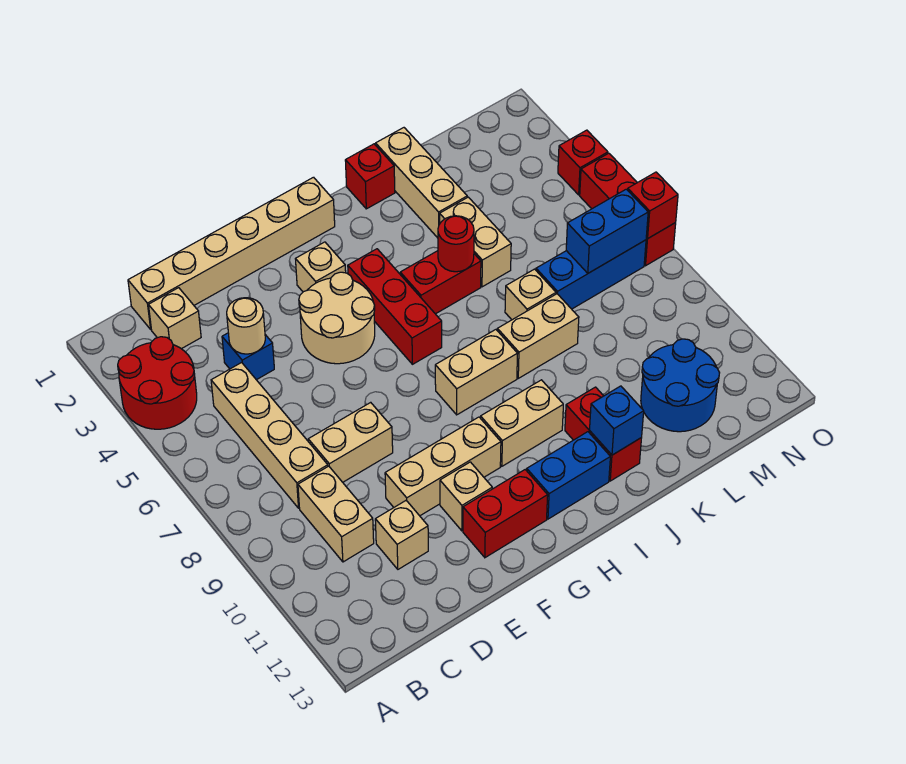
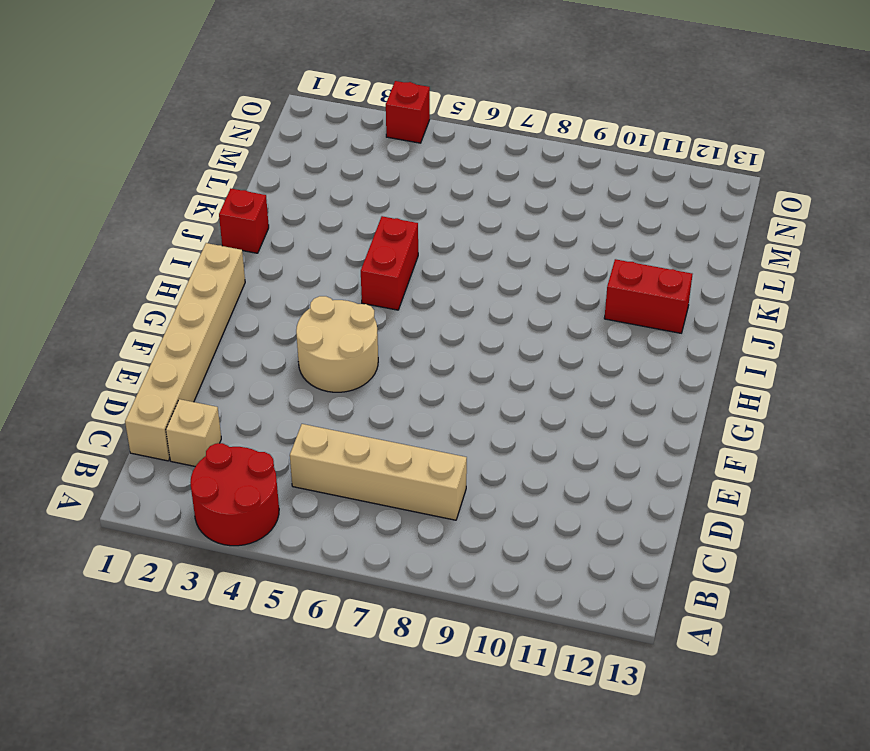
none -> tan brick C9:C10 level 1
none -> blue brick D4 level 1
none -> tan brick D8:E8 level 1
none -> tan brick D11 level 1

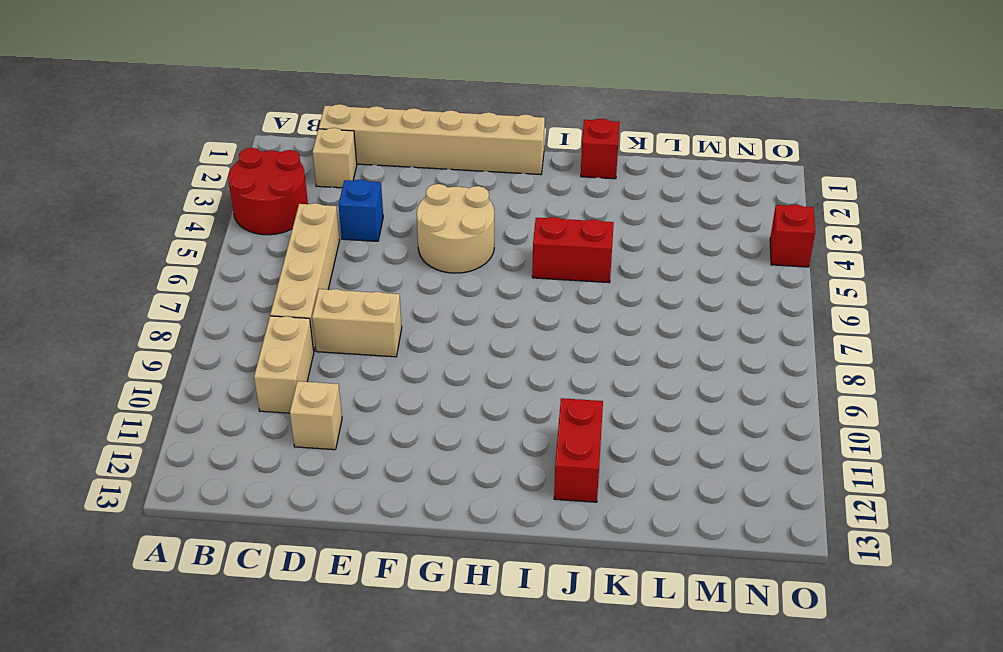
none -> tan brick E10:G10 level 1
none -> tan brick F11 level 1
none -> red brick F12:G12 level 1
none -> tan brick G3 level 1

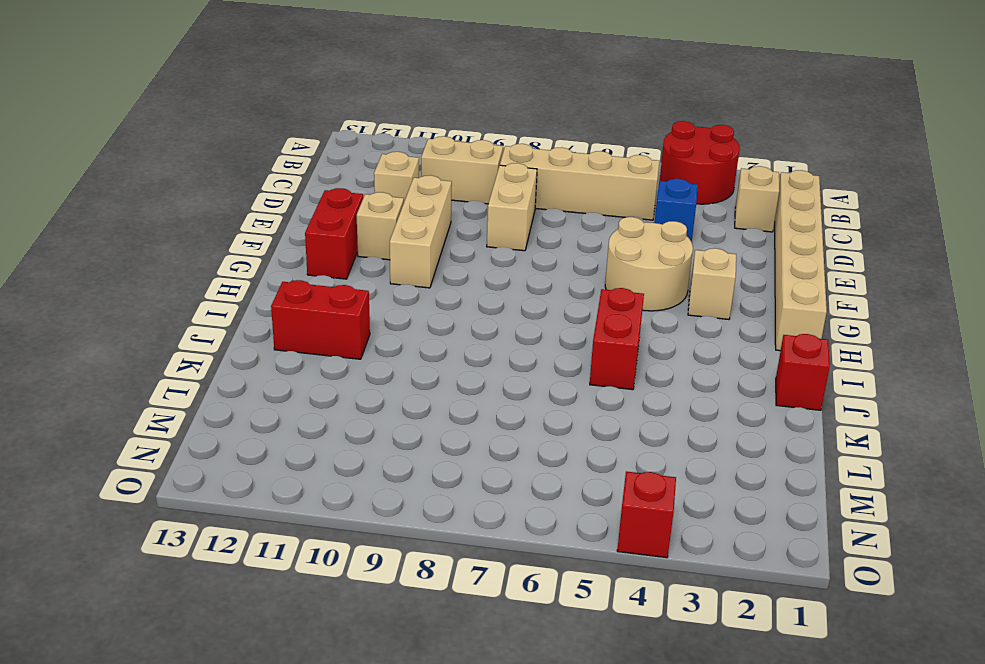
none -> red brick H4:H6 level 1
none -> tan brick H8:I8 level 1
none -> tan brick H10:I10 level 1
none -> blue brick H12:I12 level 1

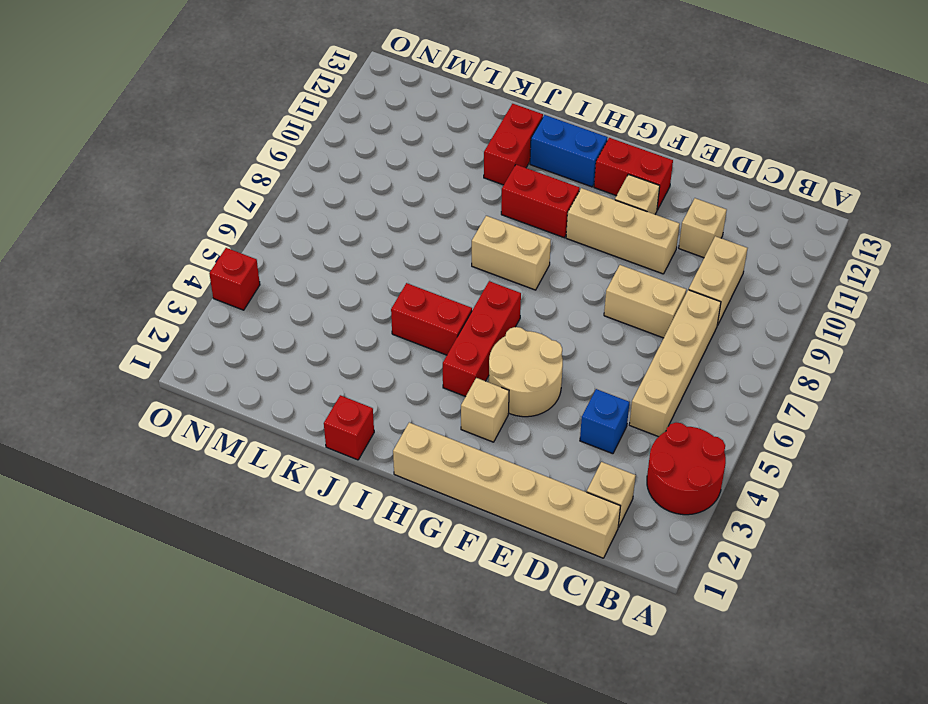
red brick H10:I10 level 1 -> tan brick H10:I10 level 1
none -> tan brick J8:K8 level 1
none -> tan brick K1:K3 level 1
none -> tan brick K4:K5 level 1
none -> tan brick K7 level 1

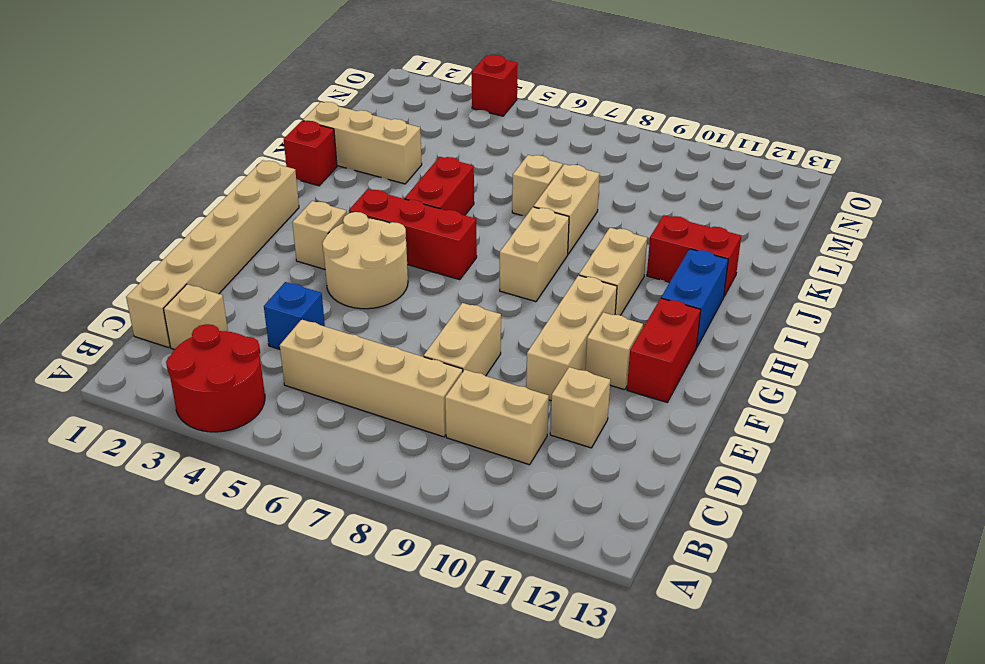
none -> tan brick K4:K5 level 1
none -> blue brick L7:N7 level 1
none -> blue round brick L11:M12 level 1
none -> red brick O5:O7 level 1

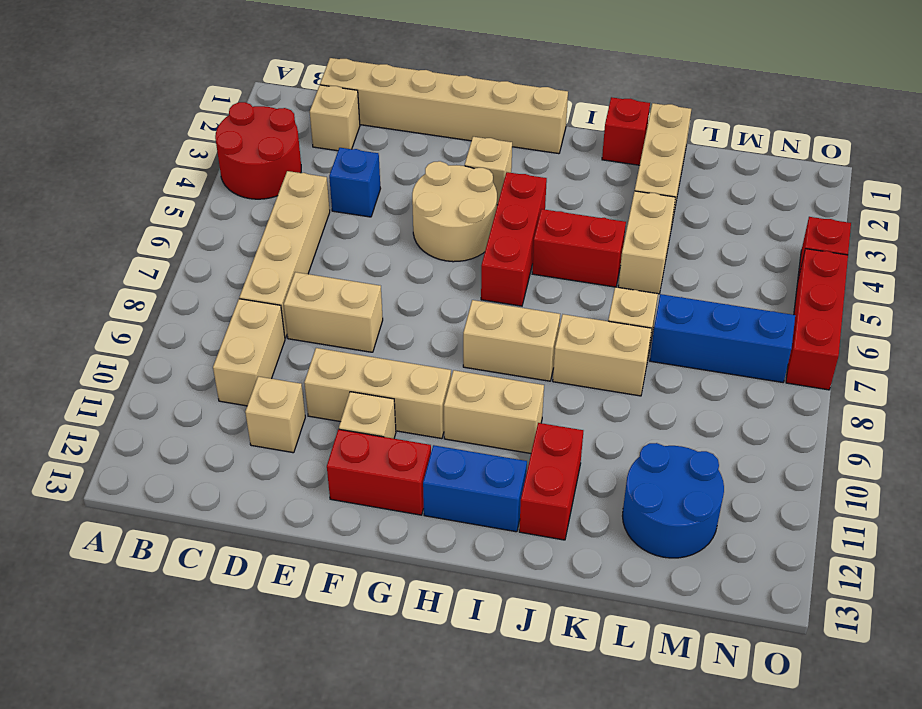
none -> tan round brick D4 level 2
none -> red round brick J5 level 2
none -> blue brick J12 level 2
none -> blue brick M7:N7 level 2

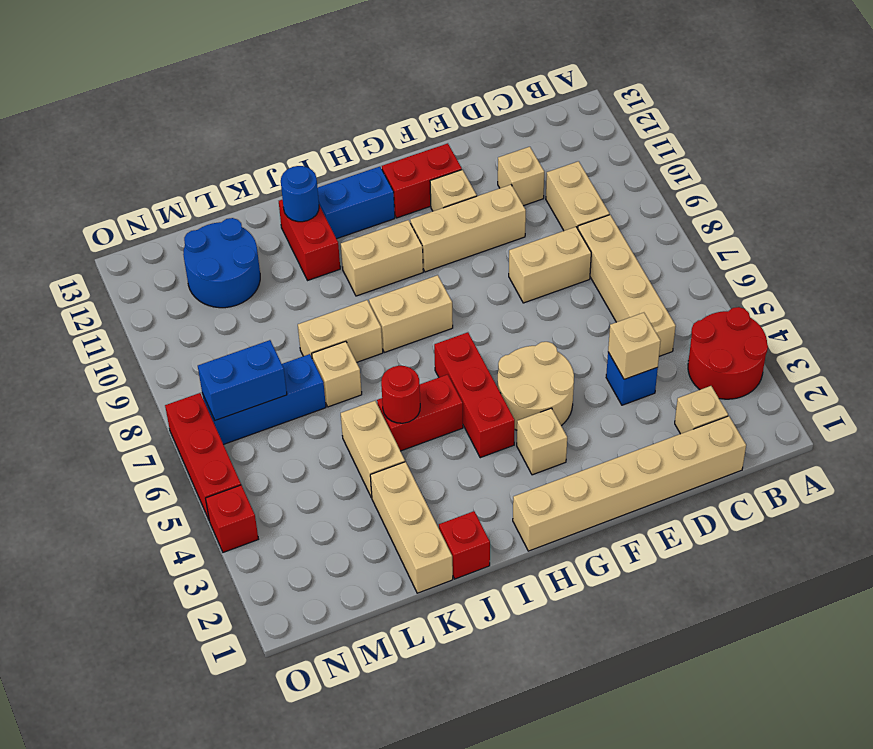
tan brick D4 level 2 -> tan round brick D4 level 2
blue round brick J12 level 2 -> blue brick J12 level 2
none -> red brick O7 level 2

